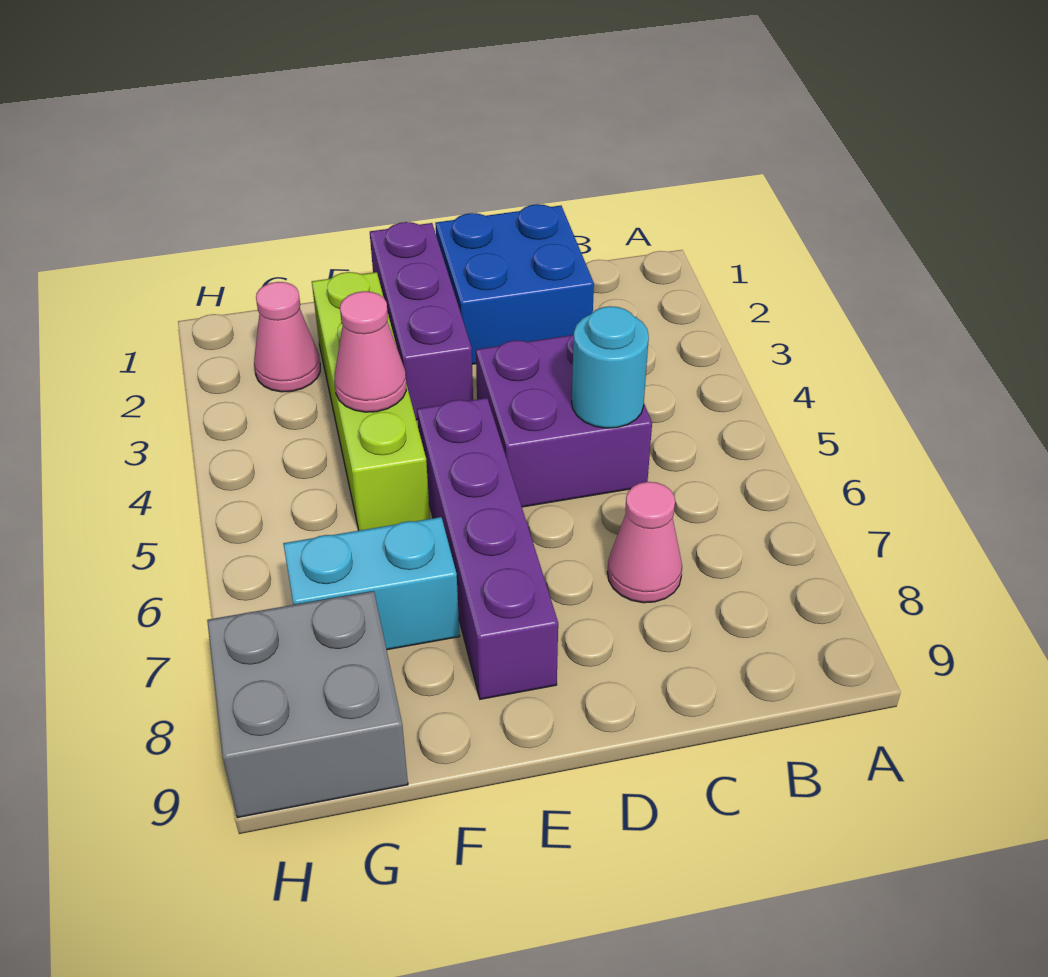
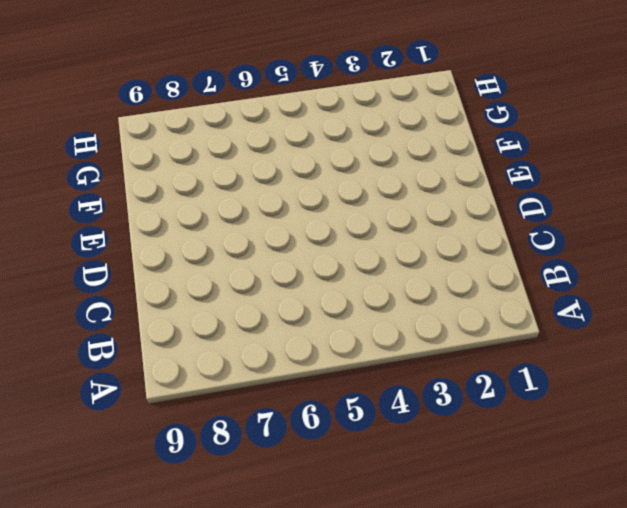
none -> blue brick C1:D2 level 1
none -> purple brick C4:D5 level 1

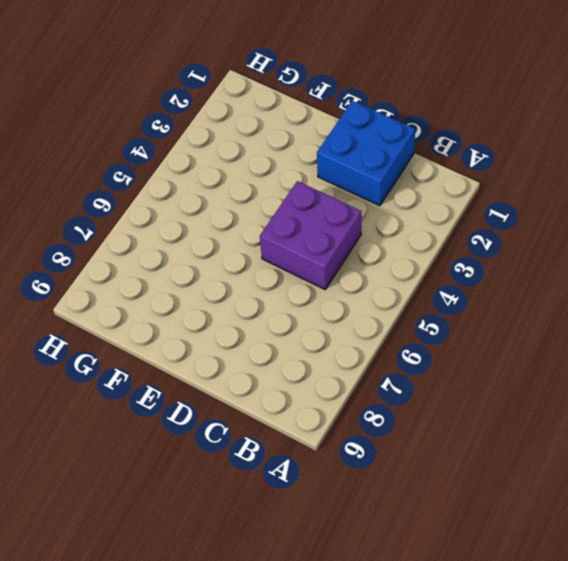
none -> pink cone C7 level 1
none -> purple brick E1:E3 level 1

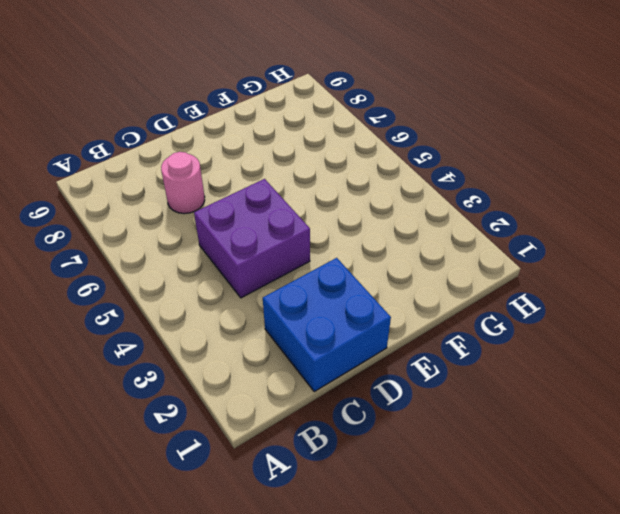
pink round brick C7 level 1 -> pink cone C7 level 1
none -> purple brick E1:E3 level 1
none -> purple brick E5:E8 level 1

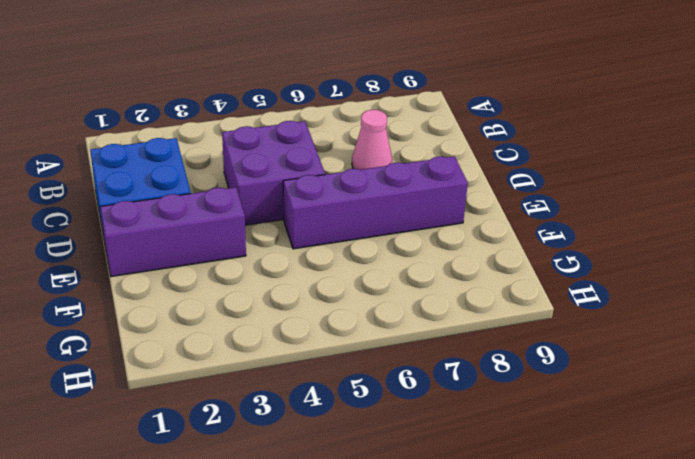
none -> lime brick F2:F5 level 1
none -> cyan brick F7:G7 level 1

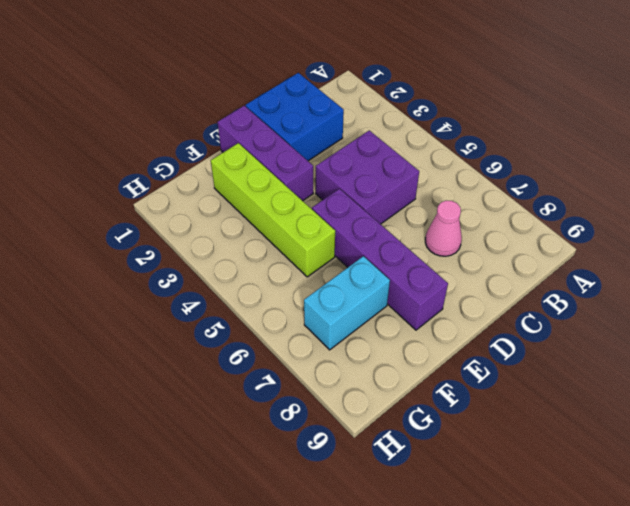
none -> pink cone G2 level 1
none -> grey brick G8:H9 level 1

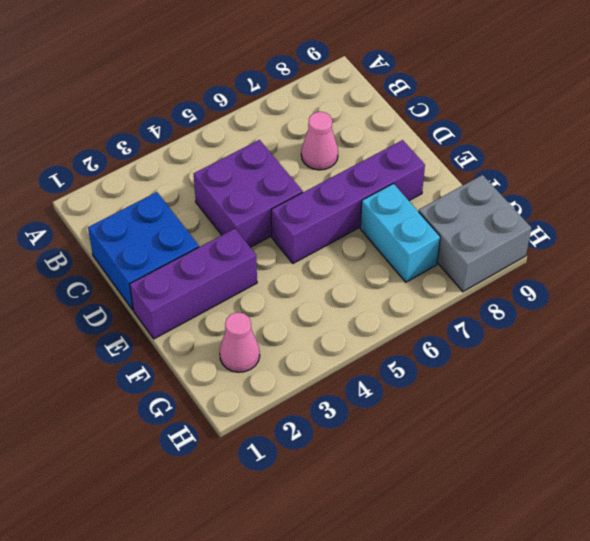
none -> lime brick F2:F5 level 1
none -> cyan round brick C5 level 2

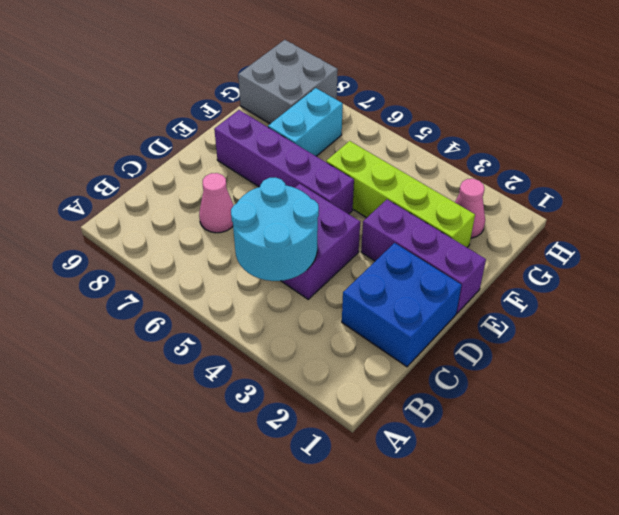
cyan round brick B4:C5 level 2 -> cyan round brick C5 level 2
none -> pink cone F4 level 2

